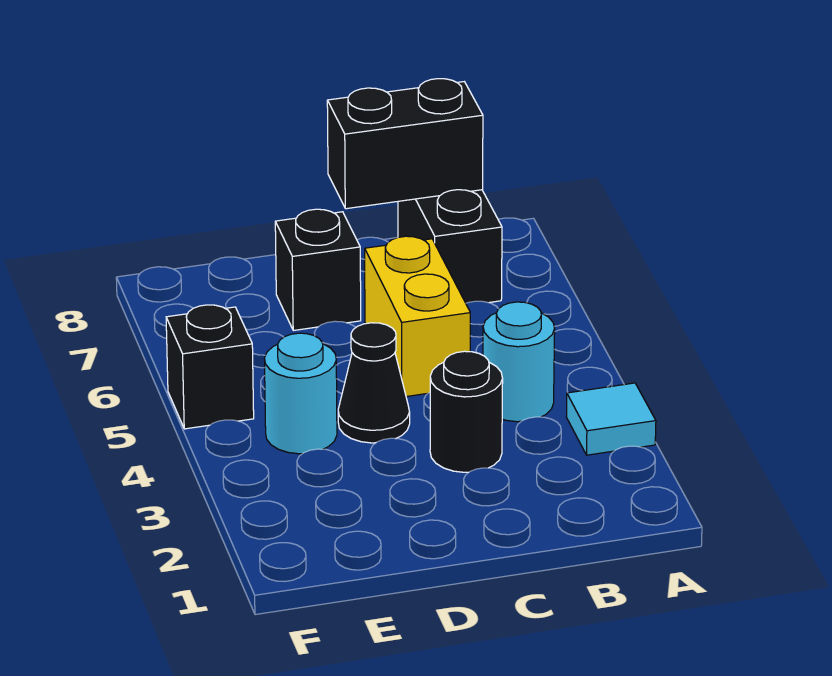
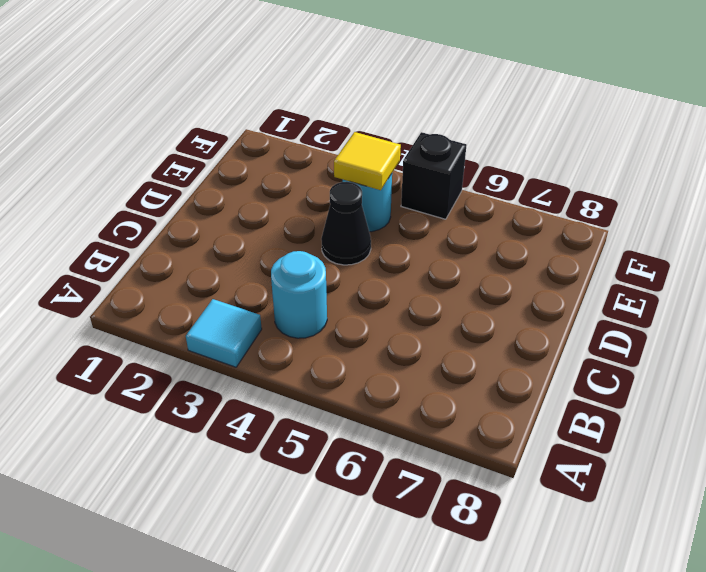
yellow tile E4 level 2 -> none
none -> black brick B7:B8 level 1
none -> black round brick C3 level 1

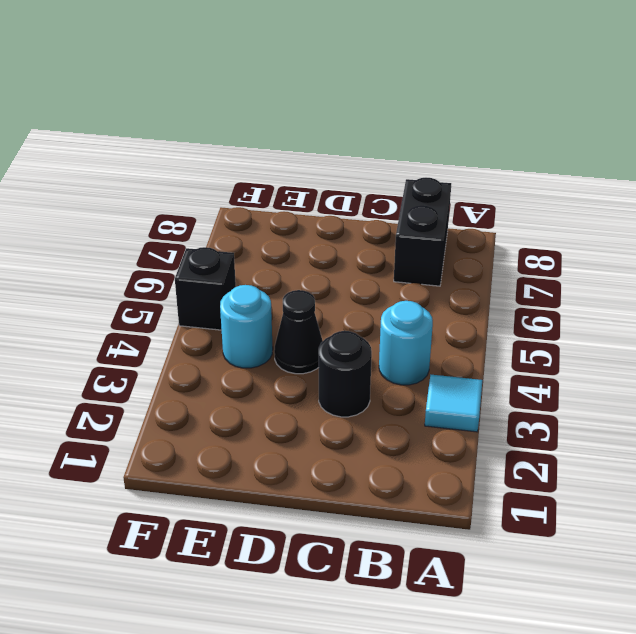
none -> yellow brick C5:C6 level 1
none -> black brick D7 level 1

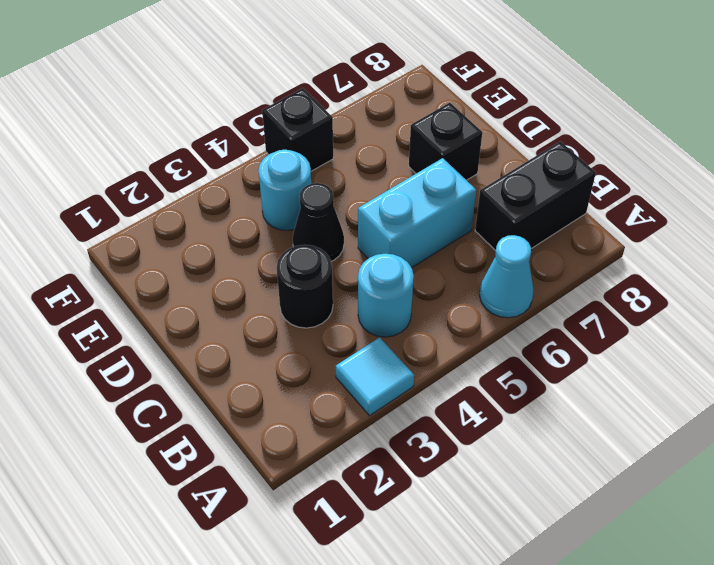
cyan cone A6 level 1 -> none
cyan brick C5:C6 level 1 -> yellow brick C5:C6 level 1
none -> black brick B8:C8 level 2

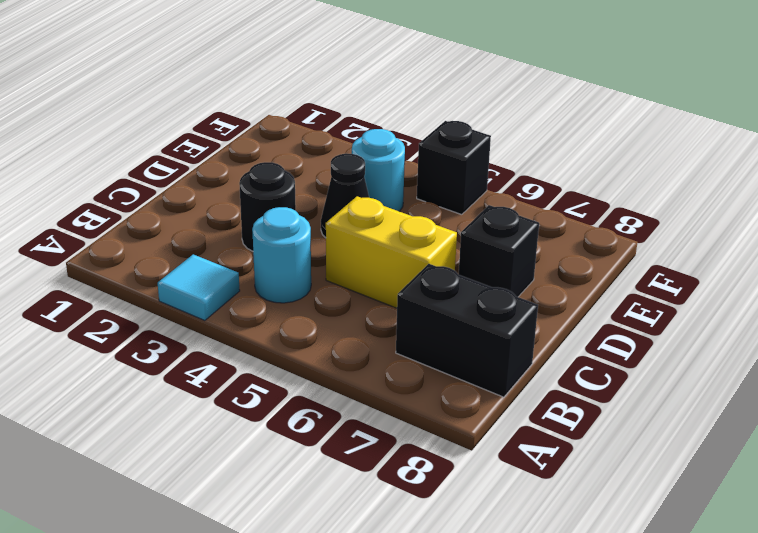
none -> black brick B8:C8 level 2

